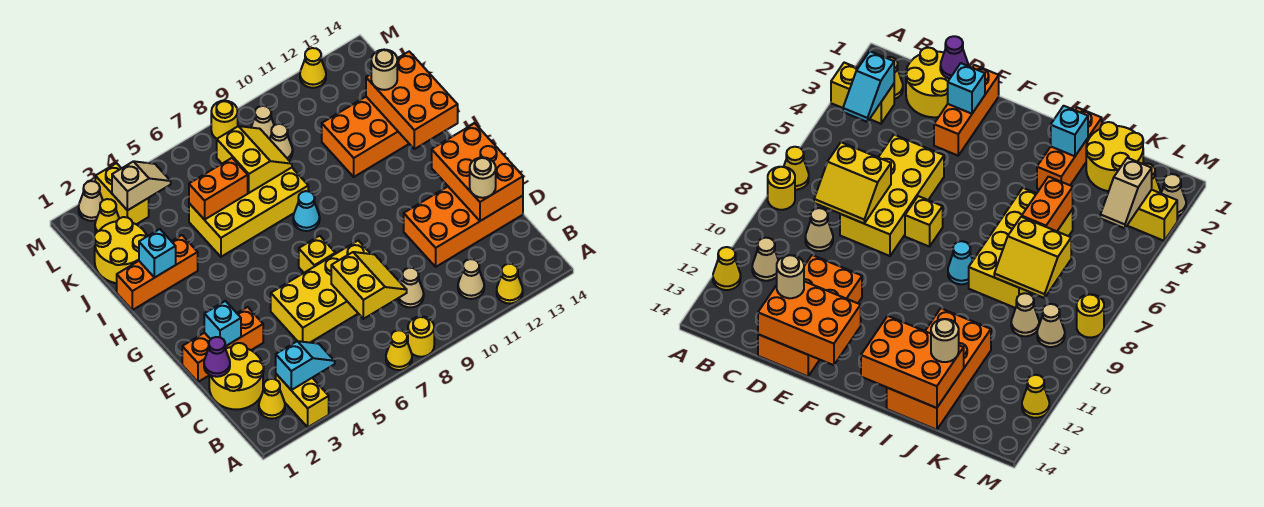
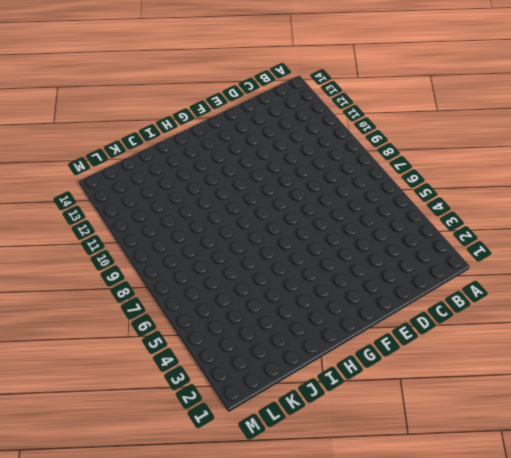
none -> yellow brick A3:B3 level 1
none -> yellow cone A7 level 1
none -> yellow round brick A8 level 1
none -> yellow cone A12 level 1

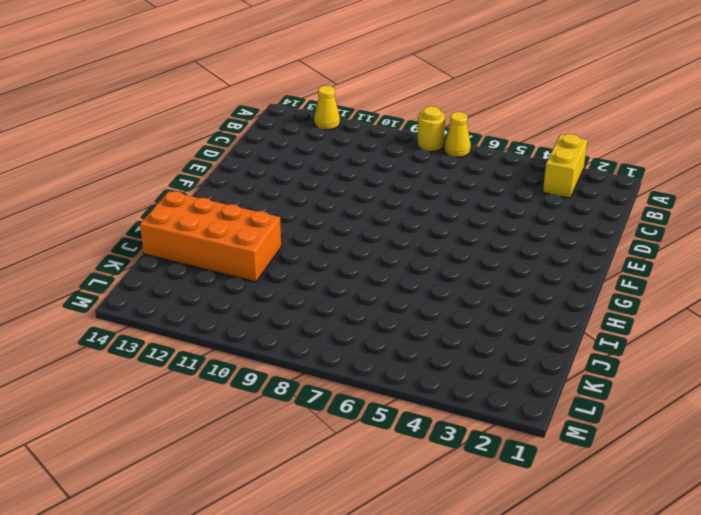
none -> yellow cone B2 level 1
none -> tan cone B11 level 1
none -> yellow round brick C1:D2 level 1
none -> tan cone C9 level 1

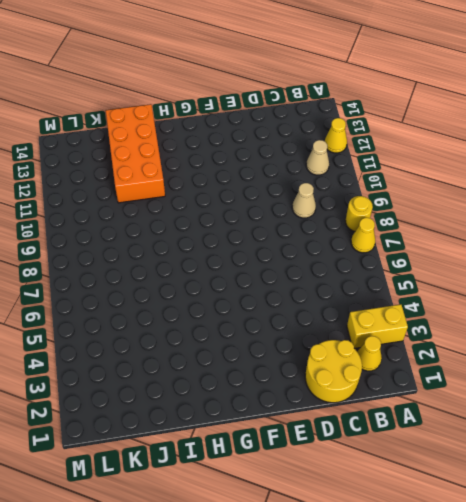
none -> yellow brick D5:E8 level 1
none -> orange brick D11:E14 level 1
none -> orange brick E1:E3 level 1
none -> yellow brick F7 level 1

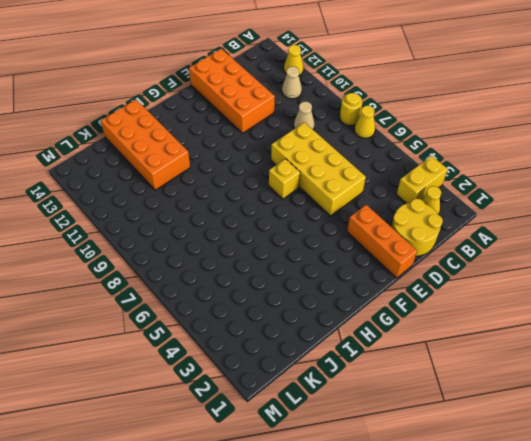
none -> cyan cone H8 level 1
none -> orange brick I1:I3 level 1
none -> yellow brick I5:J8 level 1
none -> yellow round brick J1:K2 level 1

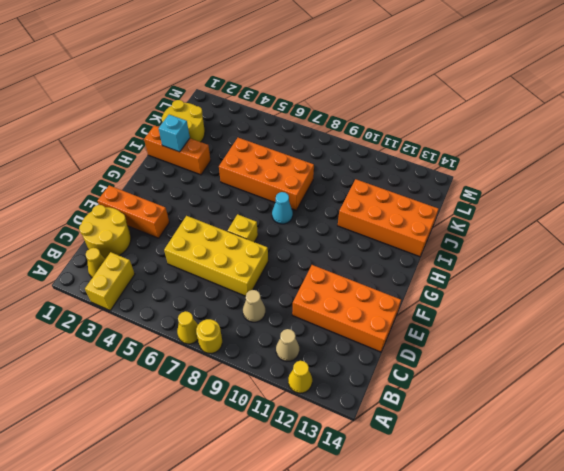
orange brick I5:J8 level 1 -> yellow brick I5:J8 level 1
none -> tan cone K9 level 1
none -> yellow cone L2 level 1
none -> yellow brick L3:M3 level 1
none -> tan cone L9 level 1

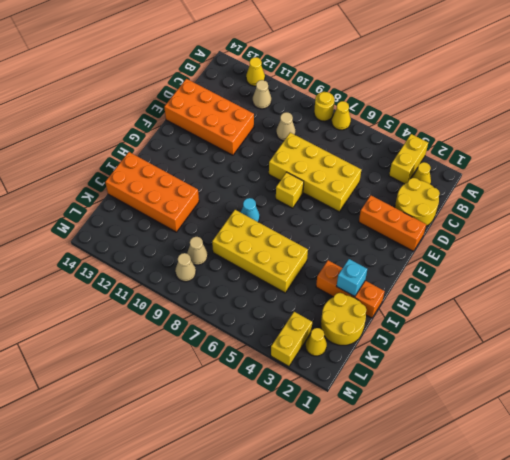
none -> tan cone M2 level 1
none -> yellow round brick M8 level 1
none -> yellow cone M12 level 1
none -> cyan slope B3:B4 level 2 top 3

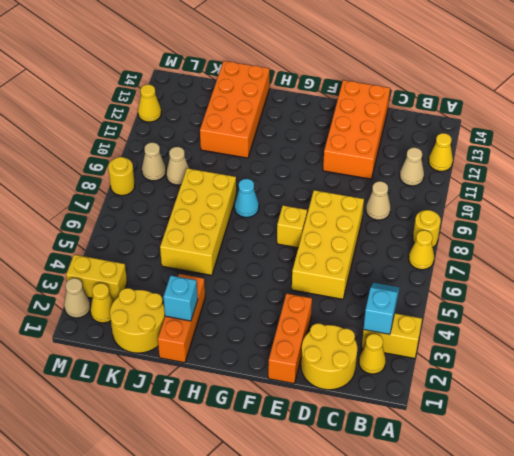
none -> yellow slope C7:D8 level 2 top 7
none -> purple cone D1 level 2
none -> orange brick D13:F14 level 2
none -> cyan brick E2 level 2

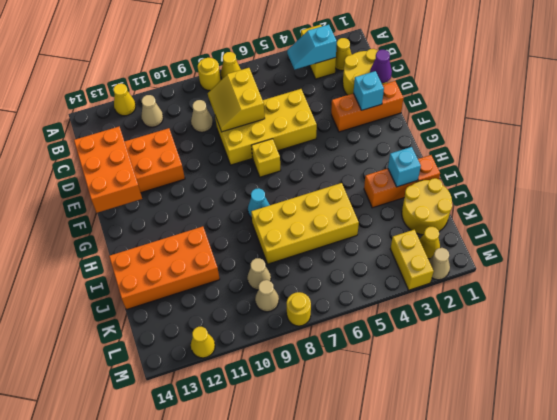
none -> orange brick H13:J14 level 2
none -> orange brick J5:J6 level 2
none -> yellow slope J7:K8 level 2 top 7
none -> tan slope L3:L4 level 2 top 3

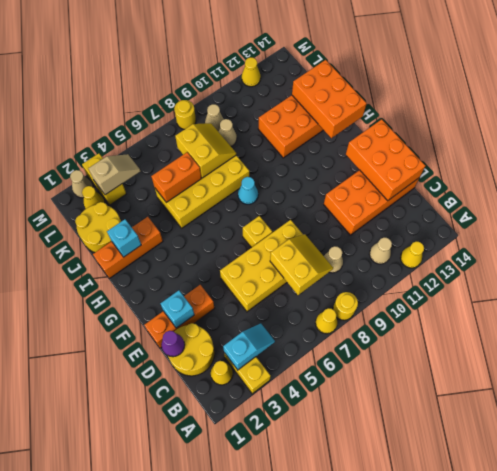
none -> tan round brick D13 level 3
none -> tan round brick J13 level 3

